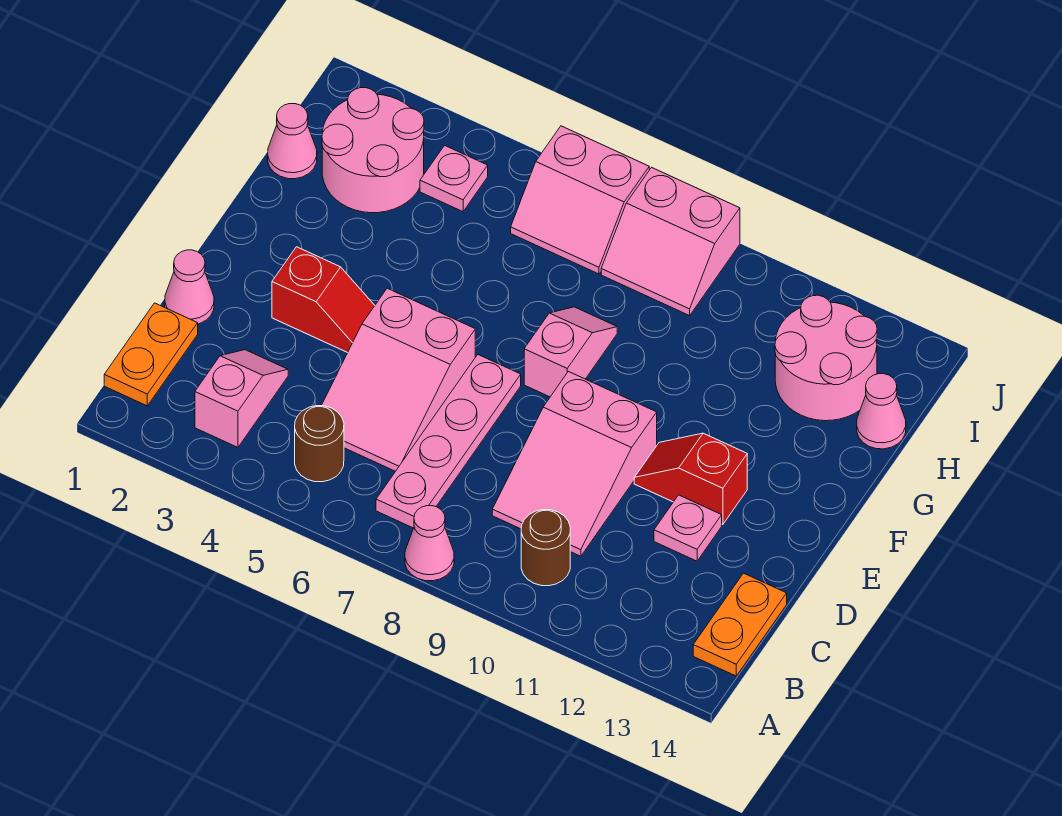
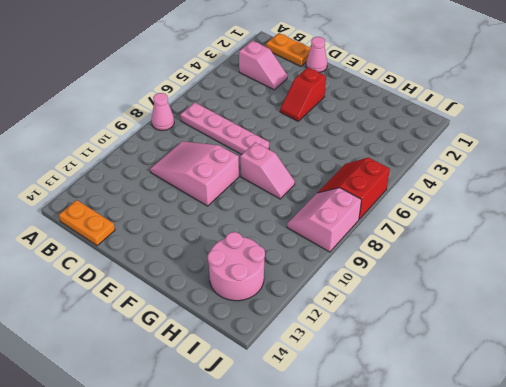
red slope I6:J7 level 1 top J -> pink slope I6:J7 level 1 top J
none -> brown round brick B5 level 1
none -> brown round brick B10 level 1
none -> pink slope C5:E6 level 1 top E

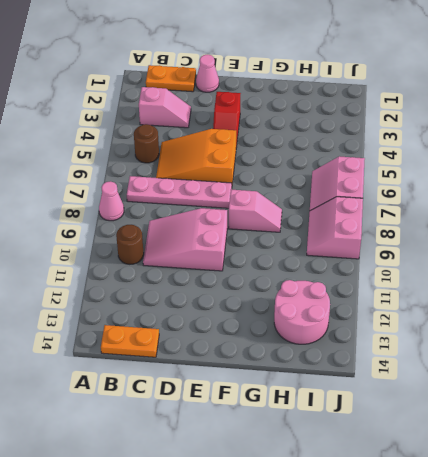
orange slope C5:E6 level 1 top E -> pink slope C5:E6 level 1 top E
none -> pink plate D12 level 1
none -> red slope E11:E12 level 1 top 12
none -> pink cone H1 level 1

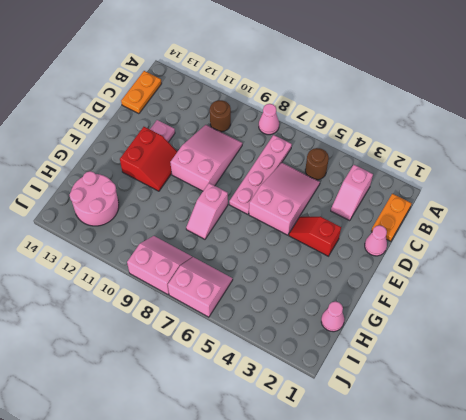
red slope E11:F12 level 1 top 12 -> red slope E11:E12 level 1 top 12
none -> pink round brick H2:I3 level 1
none -> pink cone H14 level 1
none -> pink plate I4 level 1

